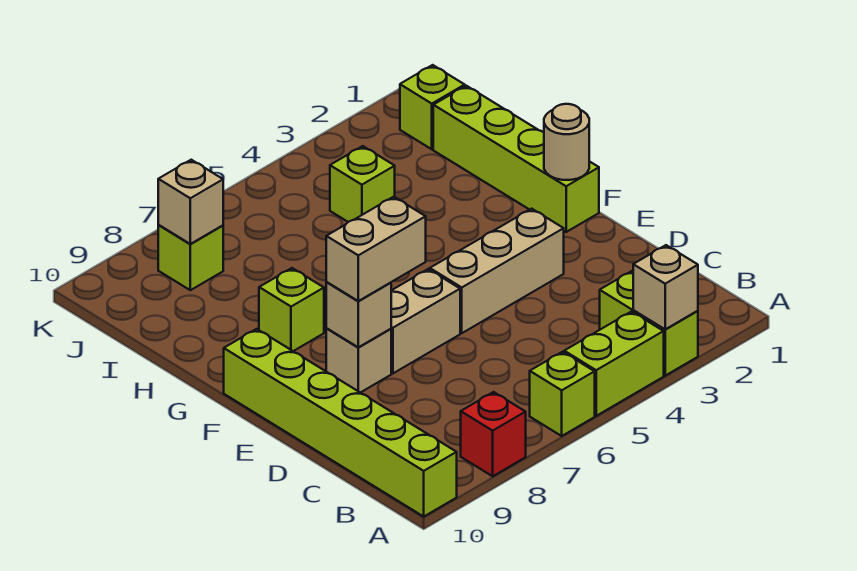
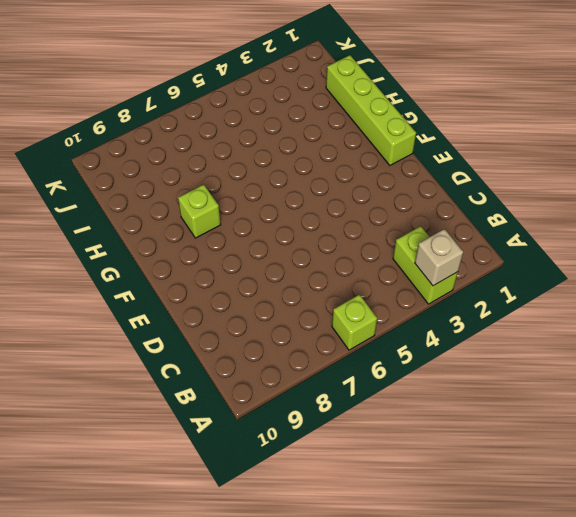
none -> lime brick A4:A5 level 1
none -> red brick A8 level 1
none -> lime brick A10:F10 level 1

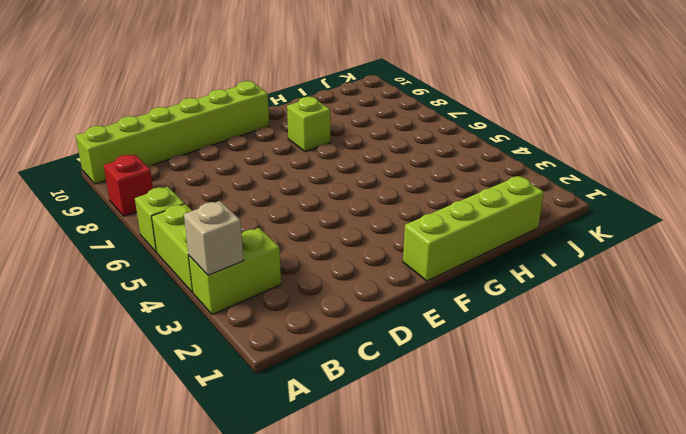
none -> tan brick E3:E5 level 1
none -> tan brick E6:E7 level 1
none -> tan brick E8 level 1

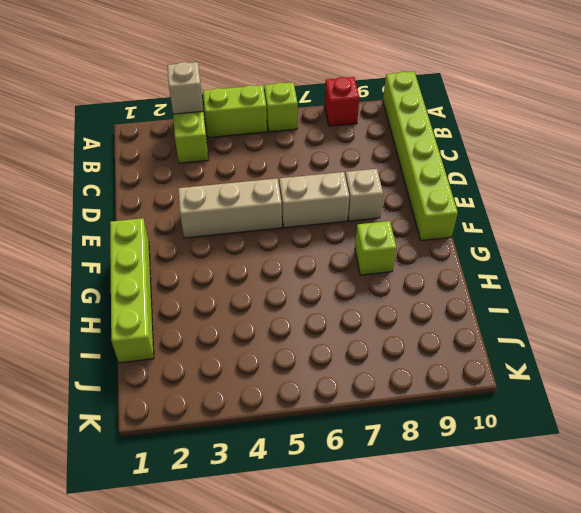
none -> lime brick I4 level 1
none -> lime brick J1 level 1
none -> lime brick J8 level 1

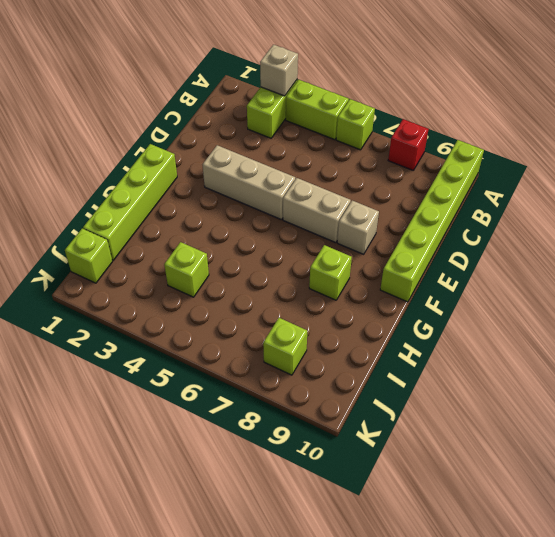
none -> tan brick E8 level 2
none -> tan round brick F1 level 2
none -> tan brick J8 level 2

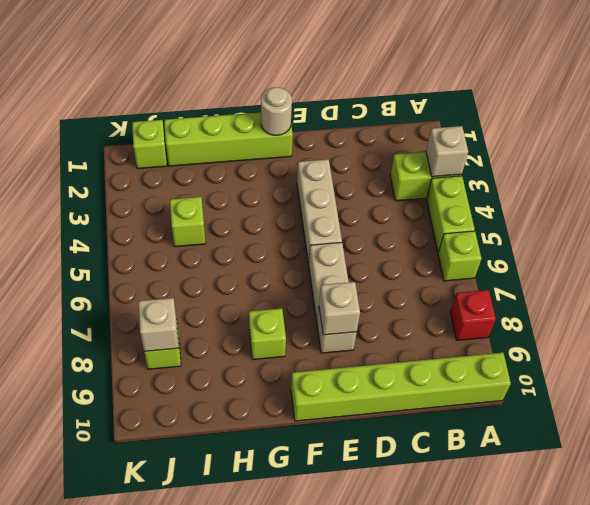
none -> tan brick E7:E8 level 3

